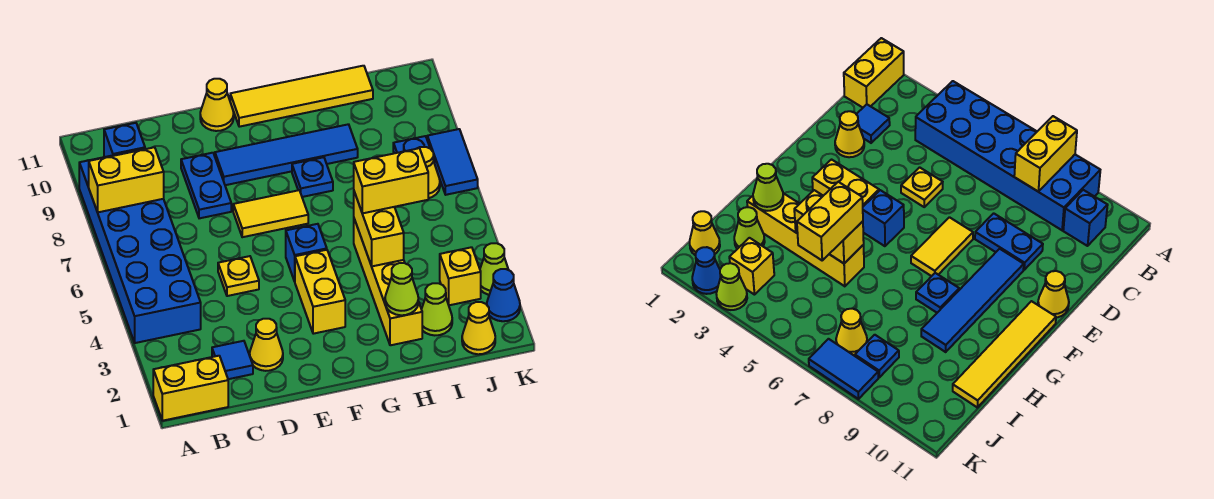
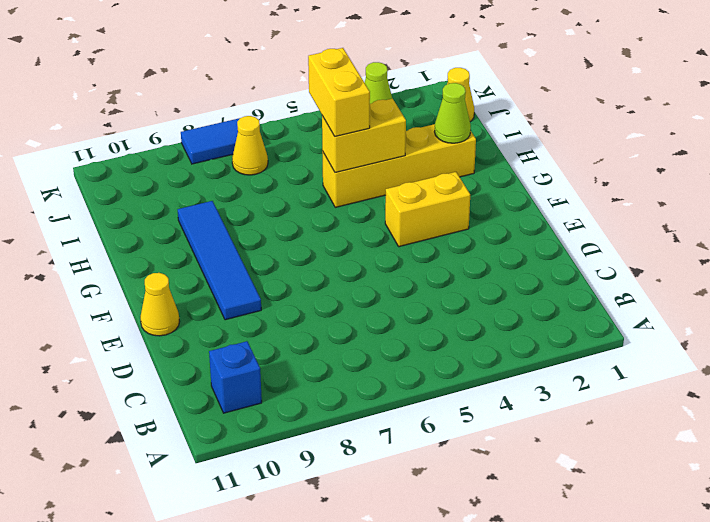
none -> yellow brick A1:B1 level 1
none -> blue brick A4:B9 level 1
none -> blue tile C2 level 1

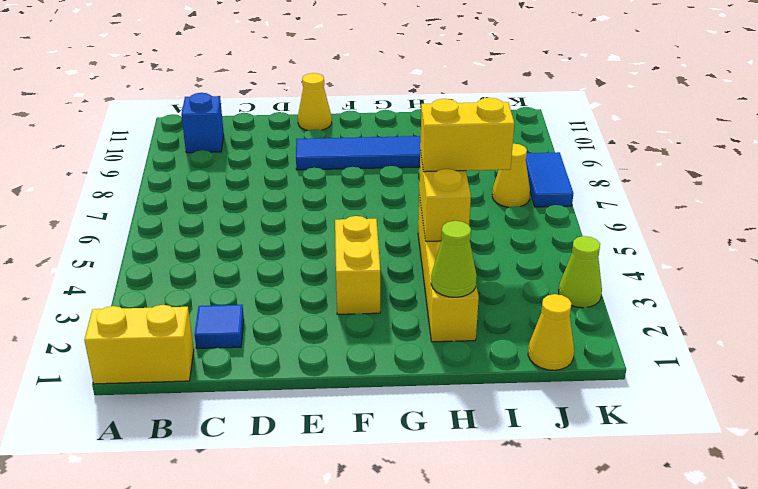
none -> blue brick A4:B9 level 1
none -> yellow cone D2 level 1
none -> yellow plate D5 level 1

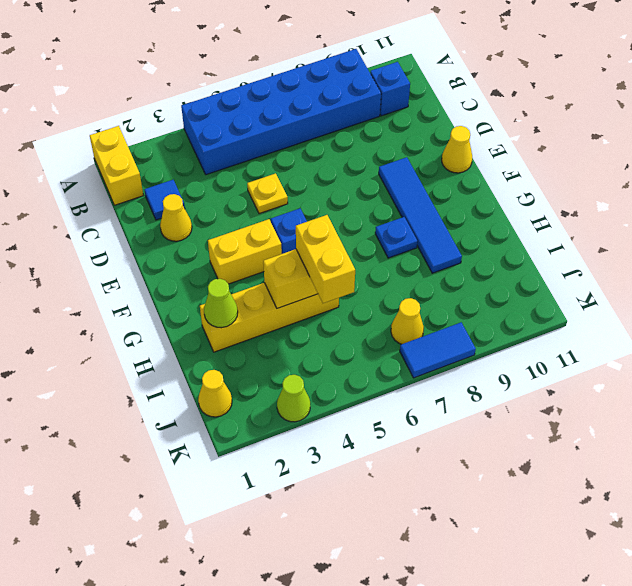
none -> blue plate D8:D9 level 1
none -> yellow tile E7:F7 level 1
none -> yellow tile F11:I11 level 1

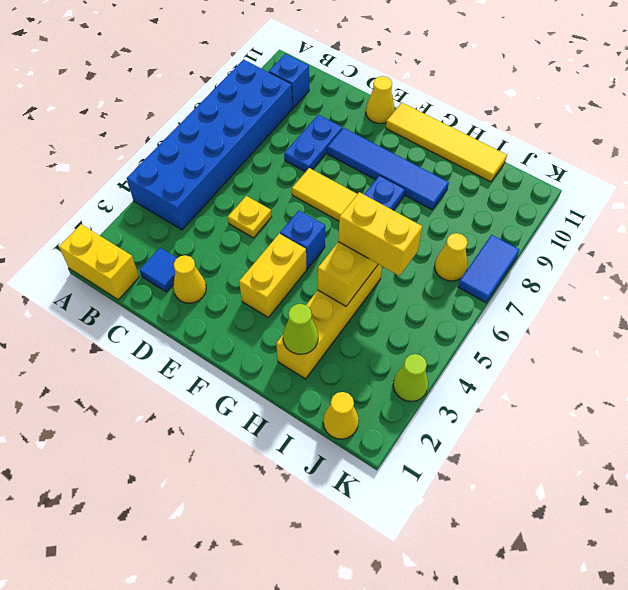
none -> lime cone I2 level 1
none -> yellow brick J3 level 1
none -> blue plate J8 level 1

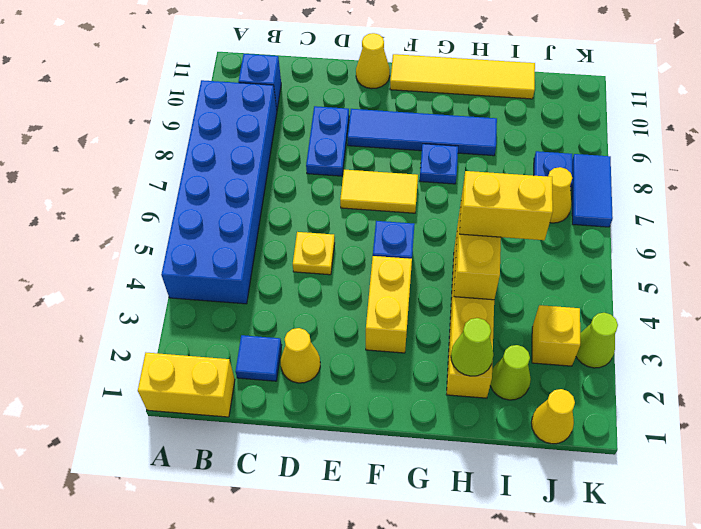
none -> blue cone K2 level 1
none -> yellow brick A8:B8 level 2

